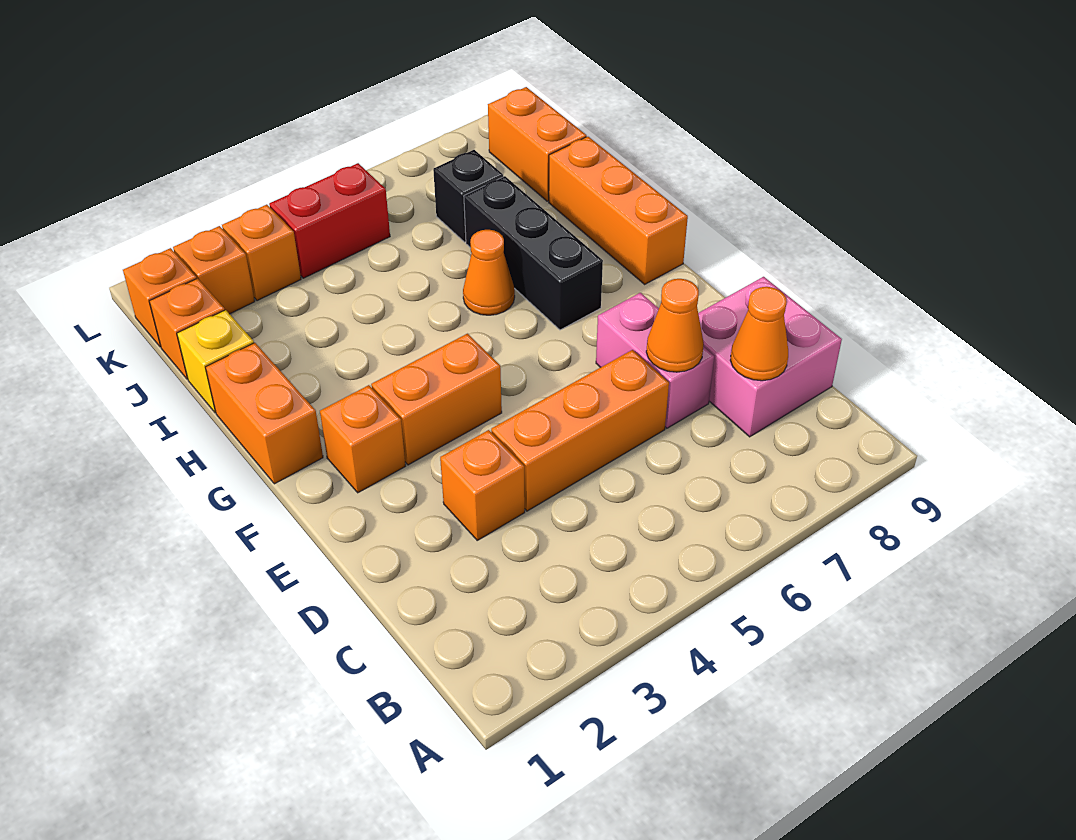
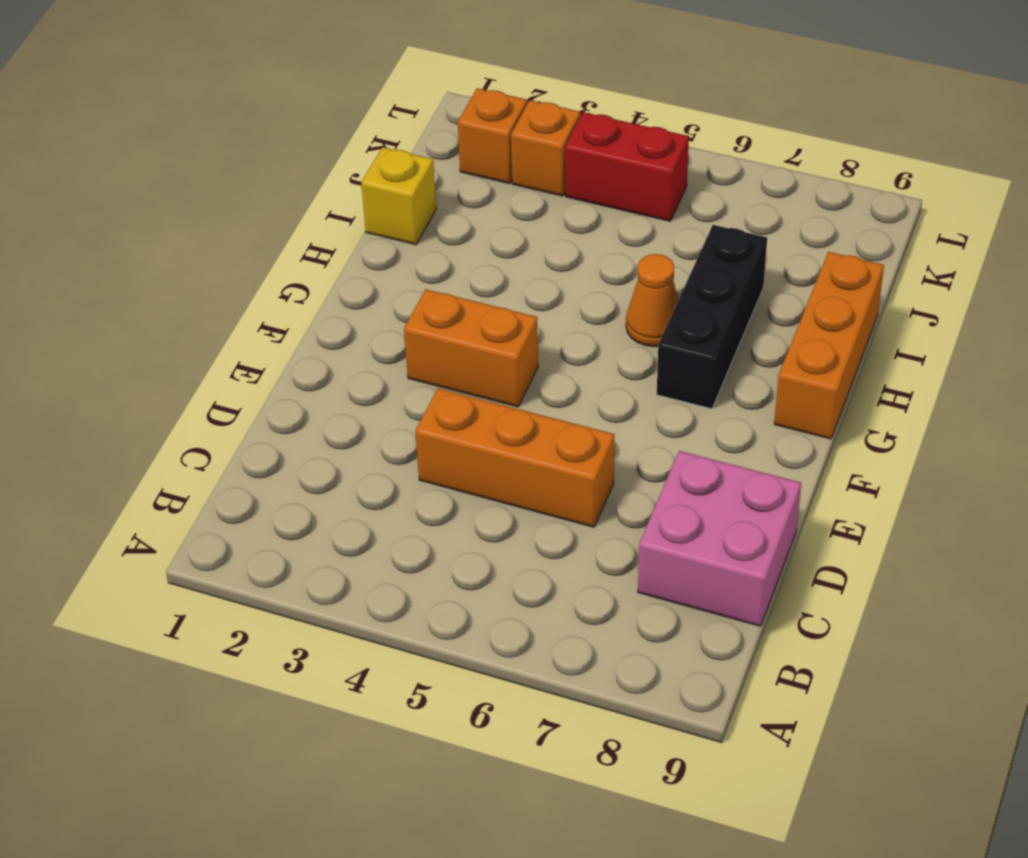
none -> orange brick D3 level 1
none -> pink brick D7:E7 level 1
none -> orange brick F2 level 1

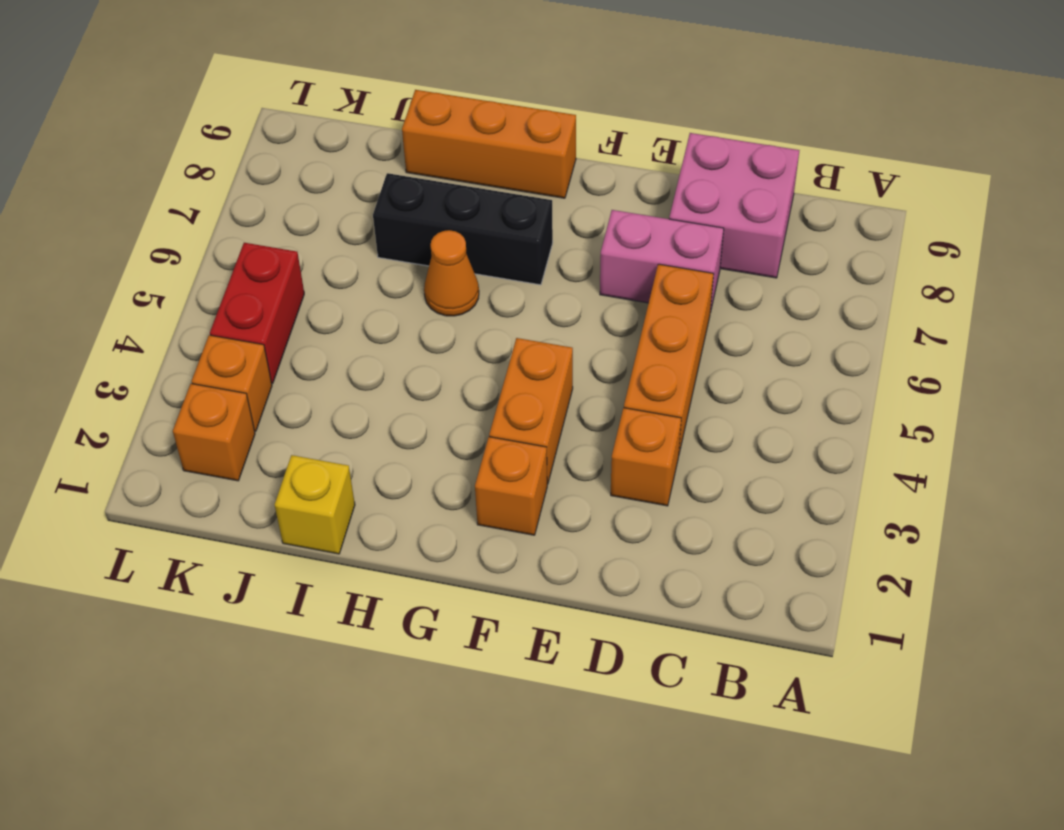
none -> orange brick G1:H1 level 1
none -> orange brick J1 level 1
none -> black brick J7 level 1

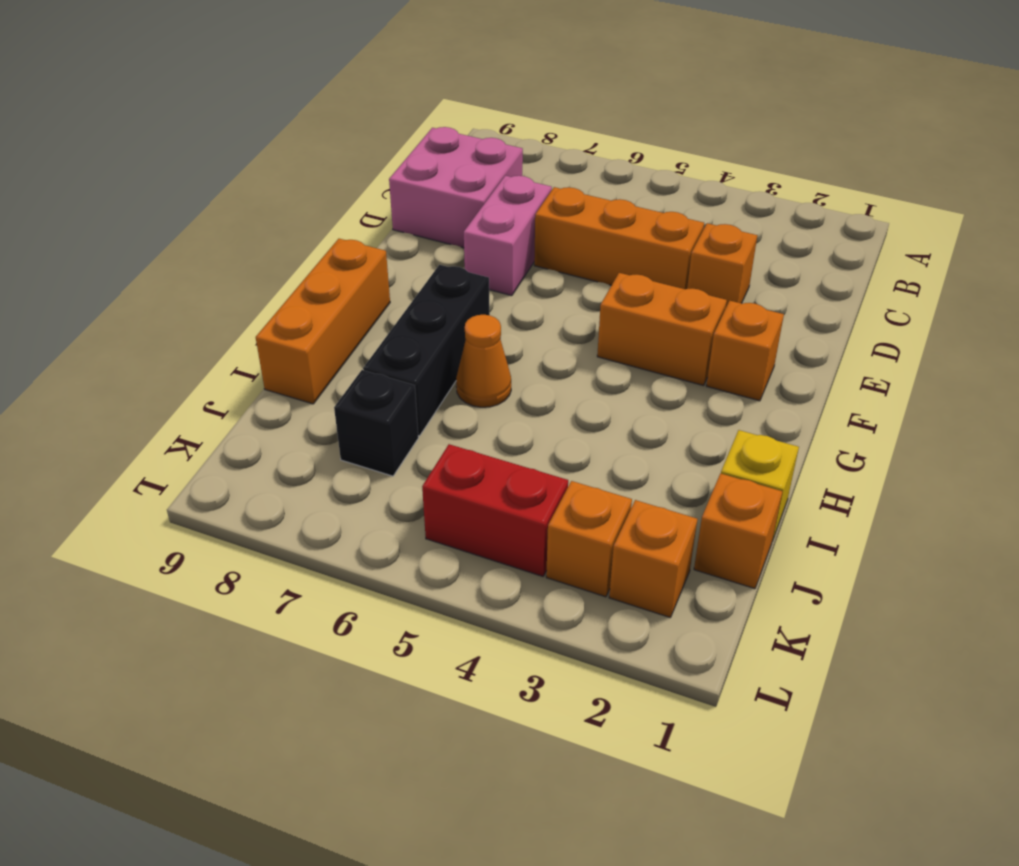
none -> orange brick G1:H1 level 1
none -> orange brick J9:K9 level 1
none -> orange brick K1 level 1

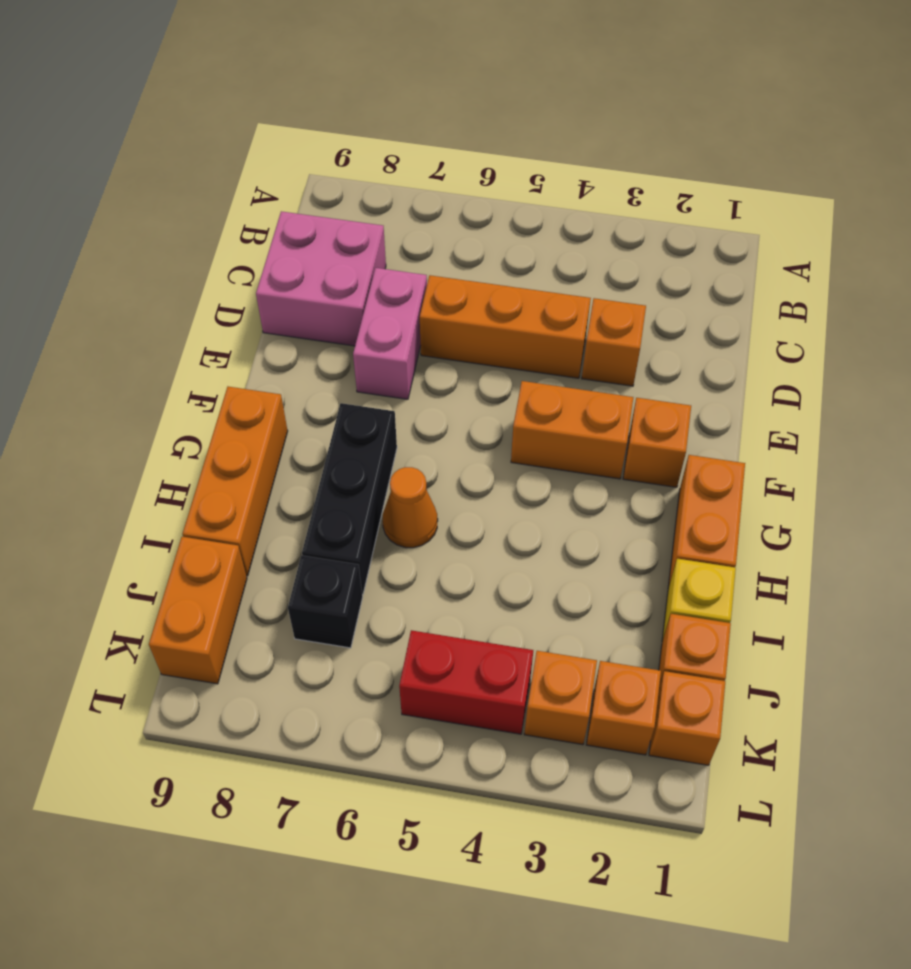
none -> orange cone C8 level 2
none -> orange cone D7 level 2

